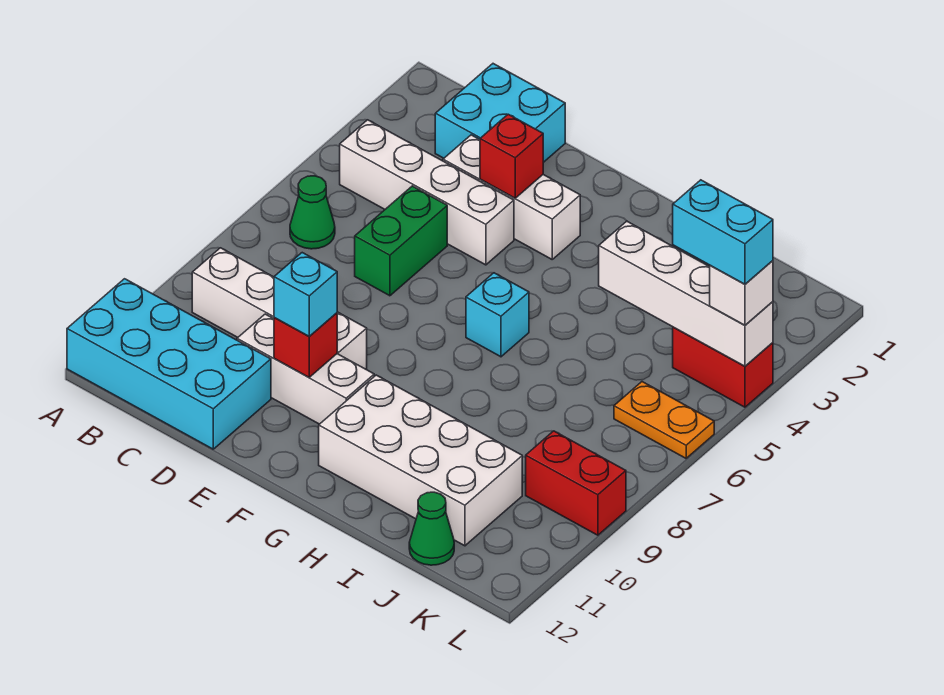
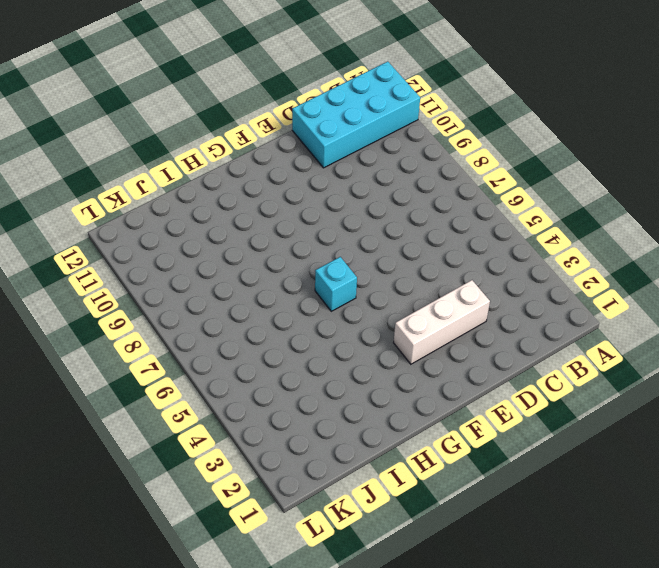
none -> white brick B4:E4 level 1
none -> green cone B6 level 1
none -> white brick B9:E9 level 1

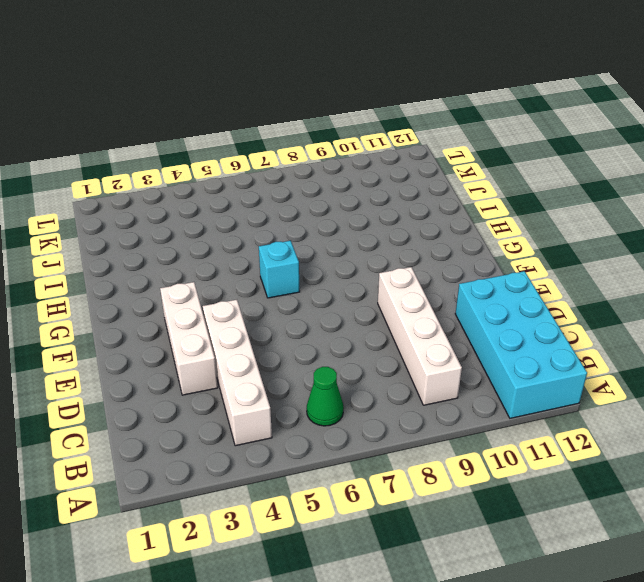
none -> cyan brick C1:D2 level 1
none -> green brick D5:D6 level 1
none -> white brick D10:F10 level 1

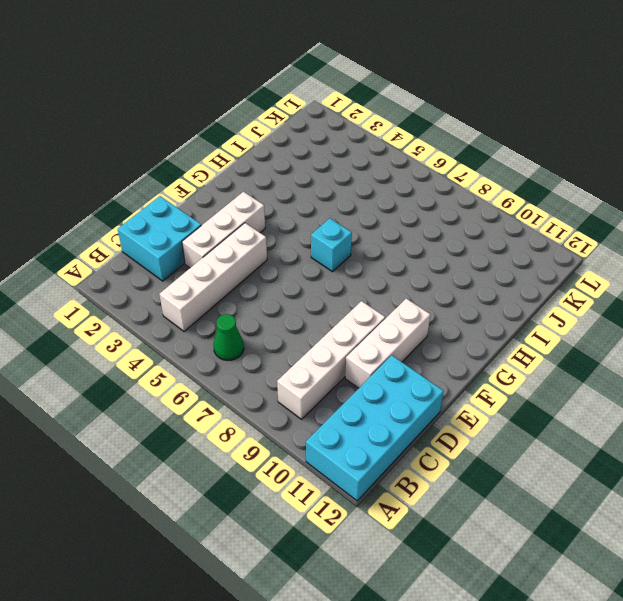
none -> green brick D5:D6 level 1
none -> white brick G10:J11 level 1
none -> green cone J12 level 1

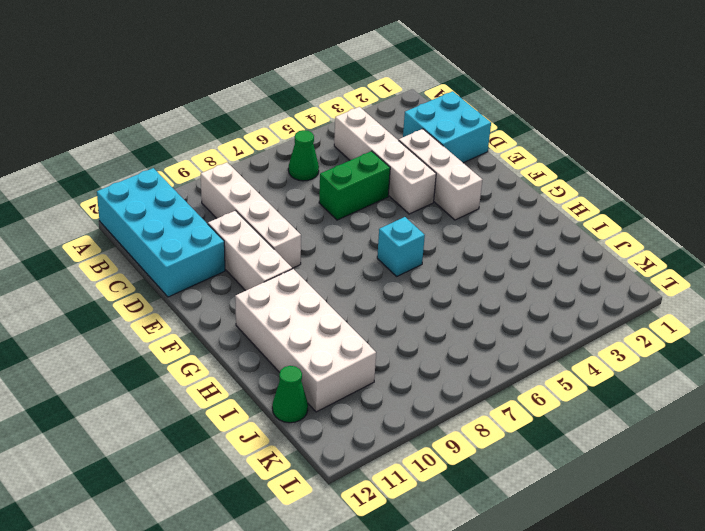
none -> red brick K4:L4 level 1
none -> orange plate K6:L6 level 1
none -> red brick K9:L9 level 1

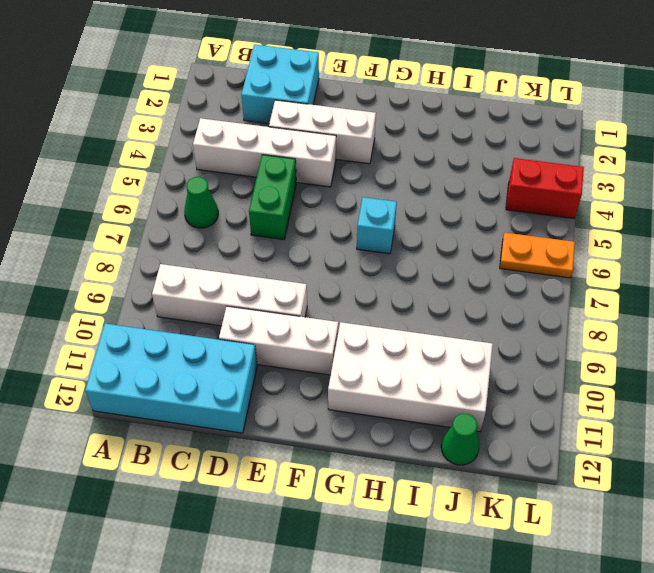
none -> red brick K9:L9 level 1
none -> red brick E3 level 2
none -> red brick E10 level 2

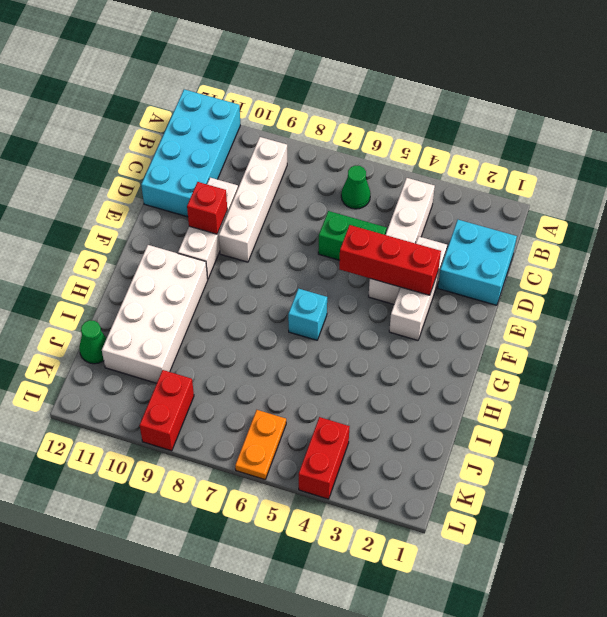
red brick E3:E5 level 2 -> red brick E3 level 2
none -> white brick I4:L4 level 2
none -> cyan brick E10 level 3
none -> white brick L4 level 3

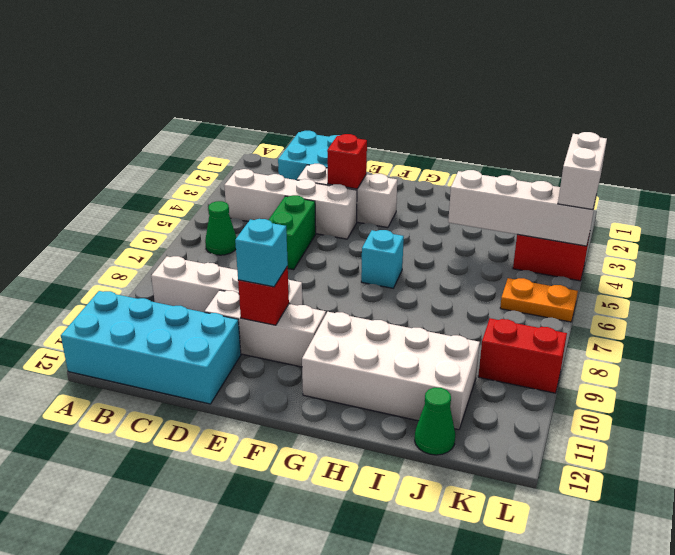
white brick L3:L4 level 3 -> white brick L4 level 3
none -> cyan brick K4:L4 level 4

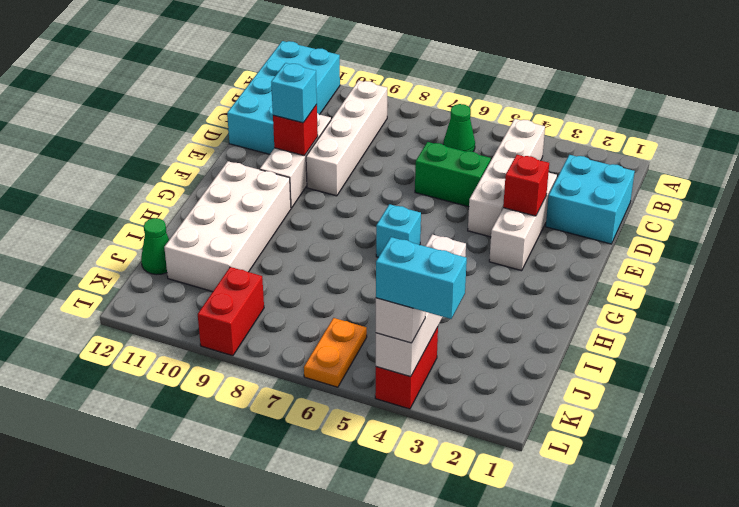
cyan brick L3:L4 level 4 -> cyan brick K4:L4 level 4

